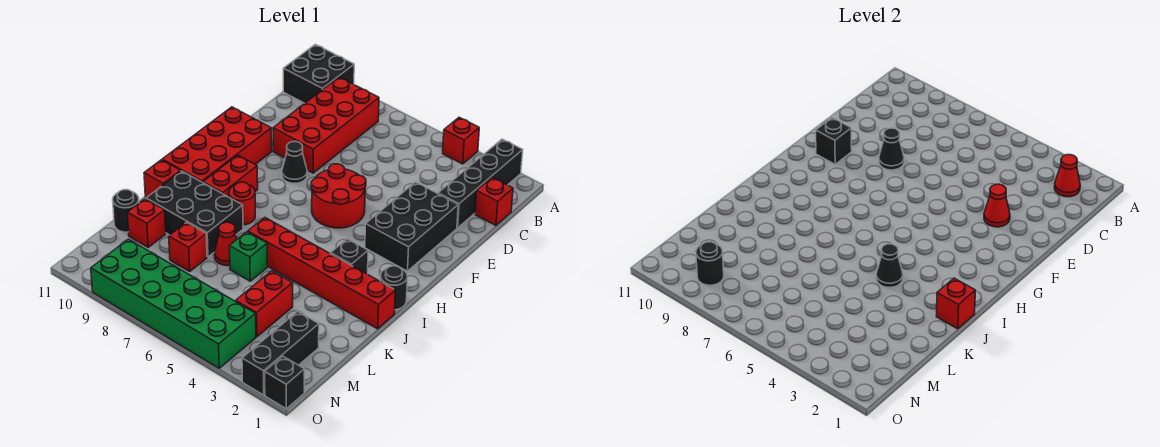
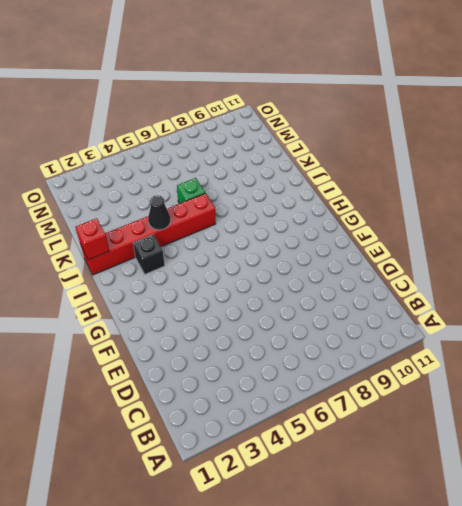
none -> black brick A2:D2 level 1
none -> red brick A4 level 1
none -> black brick A10:B11 level 1
none -> red brick B8:E9 level 1

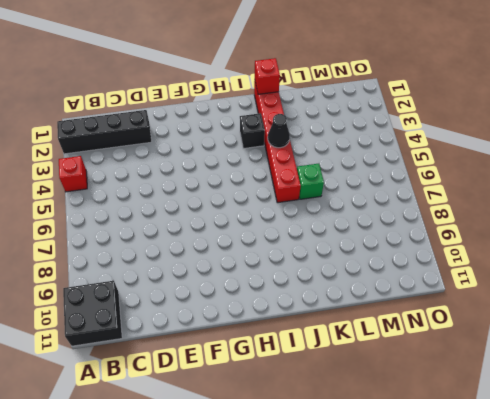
none -> red brick B8:E9 level 1
none -> red brick C1 level 1
none -> black brick E2:G3 level 1
none -> red round brick F5:G6 level 1

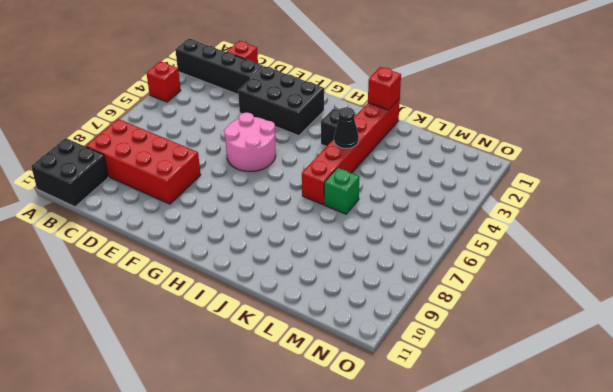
pink round brick F5:G6 level 1 -> red round brick F5:G6 level 1
none -> black cone F8 level 1
none -> red brick F10:I11 level 1
none -> red brick H9:I9 level 1
none -> black round brick I1 level 1

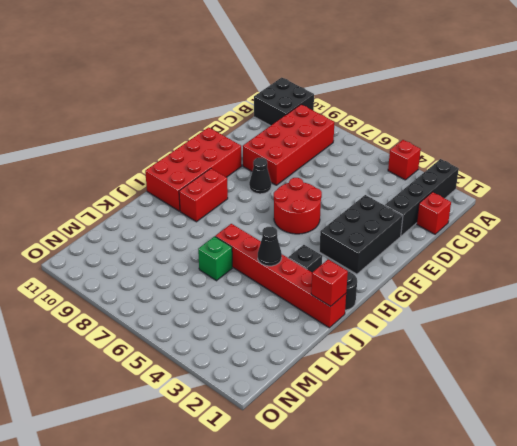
none -> red round brick I8 level 1
none -> black brick J8:K10 level 1
none -> red brick J11 level 1
none -> red cone K7 level 1

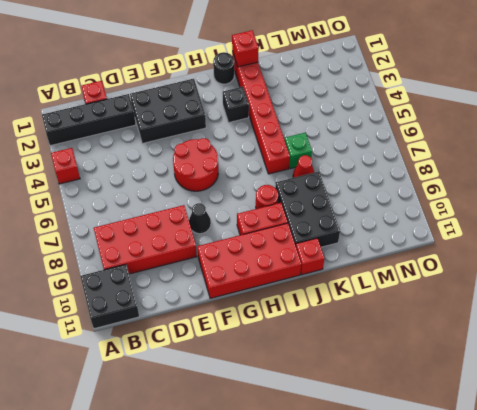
none -> red brick L4:M4 level 1
none -> red brick L8 level 1
none -> red brick L10 level 1
none -> black round brick L11 level 1

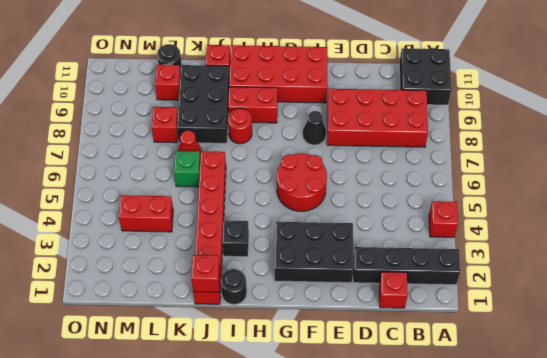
none -> black brick M2:O2 level 1
none -> green brick N4:O9 level 1
none -> black brick O1 level 1
none -> red cone B2 level 2

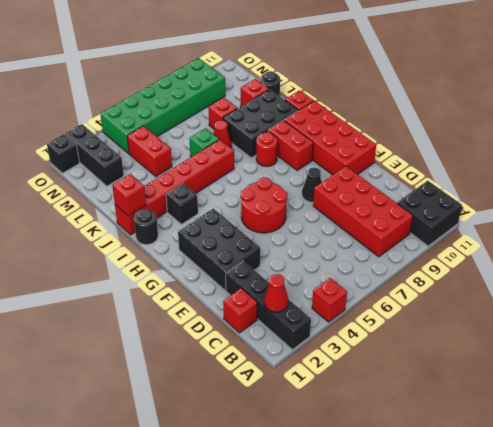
none -> red cone E3 level 2
none -> black cone E8 level 2
none -> black brick F10 level 2
none -> black cone J4 level 2

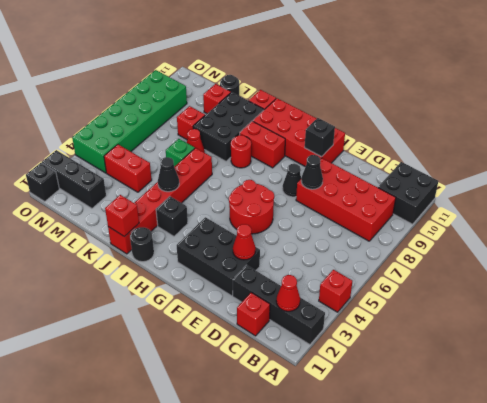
none -> black round brick N9 level 2

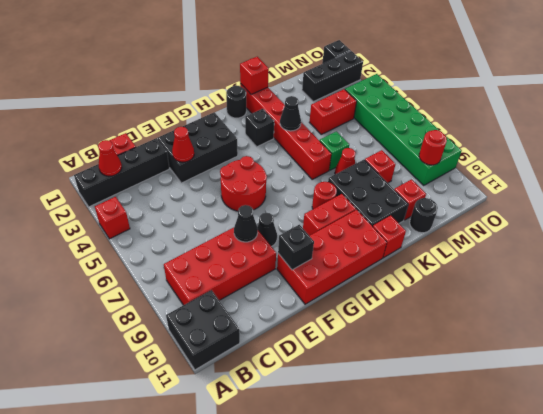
red round brick N9 level 2 -> black round brick N9 level 2

